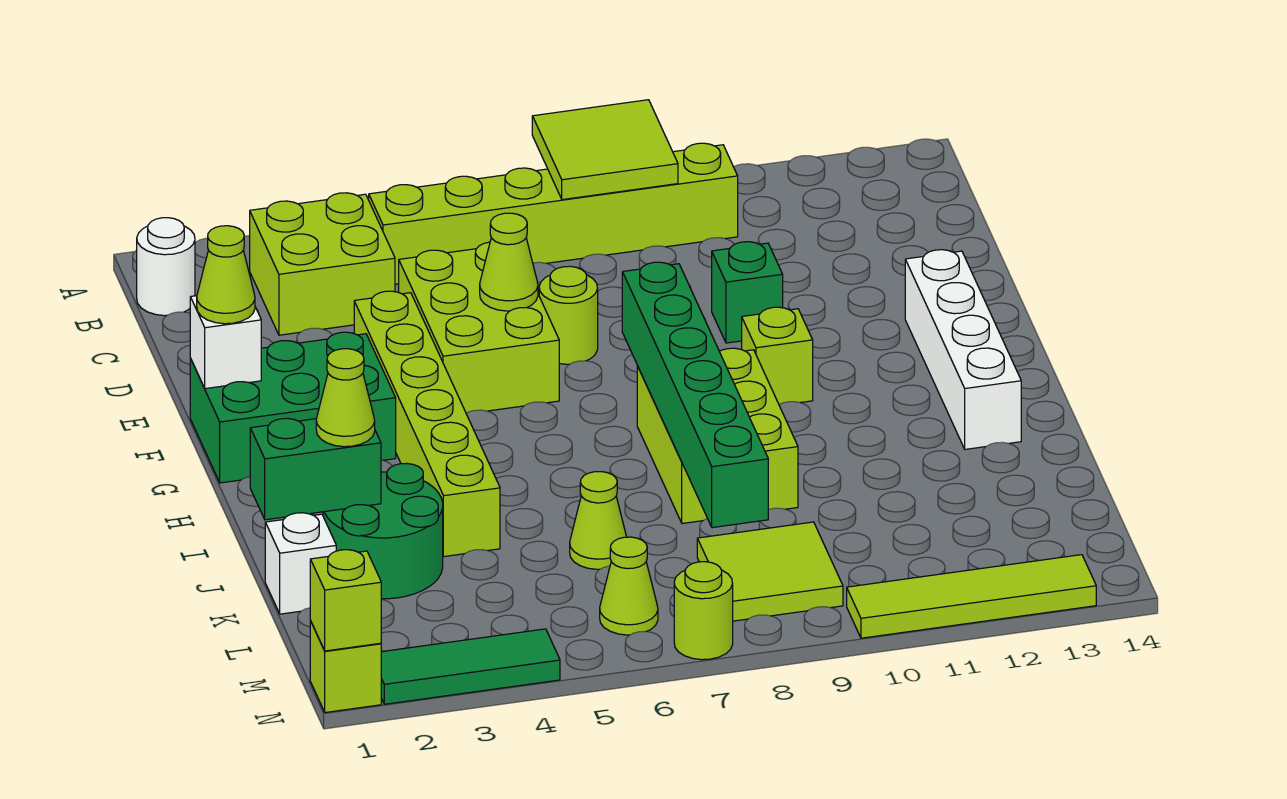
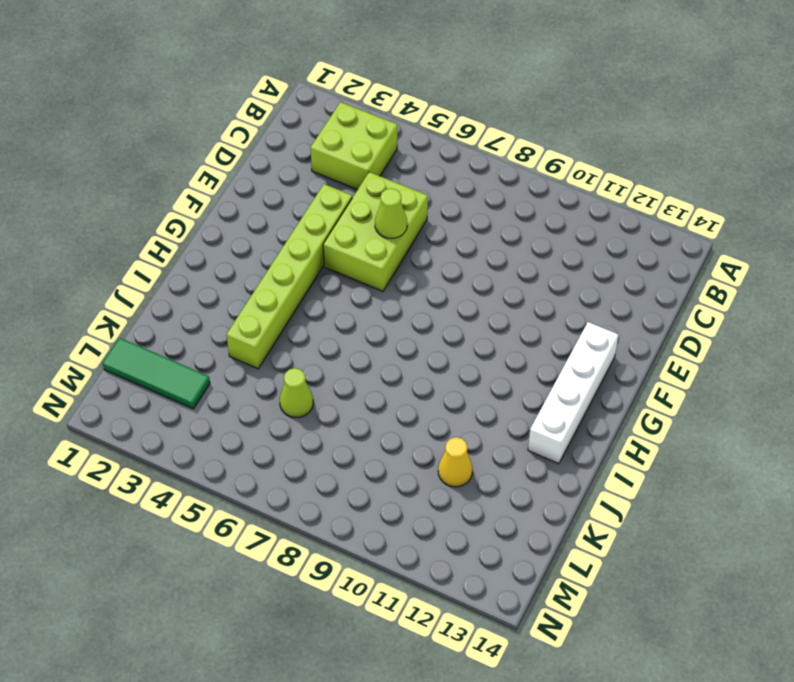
yellow cone K11 level 1 -> none
green tile L1:L3 level 1 -> green tile N2:N4 level 1
none -> white round brick B1 level 1
none -> lime brick B5:B10 level 1
none -> lime round brick E7 level 1

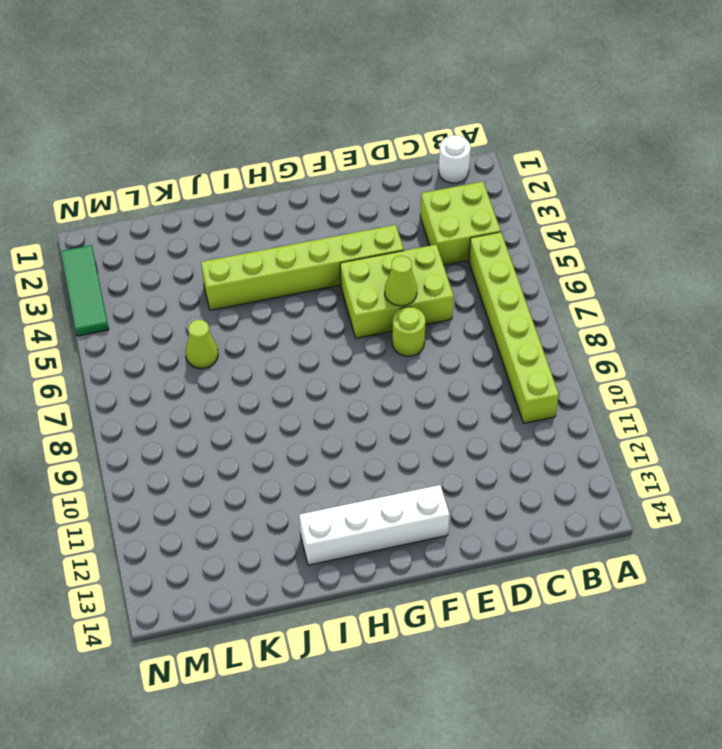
none -> green brick E10 level 1
none -> green brick F1:G3 level 1
none -> lime brick G10 level 1

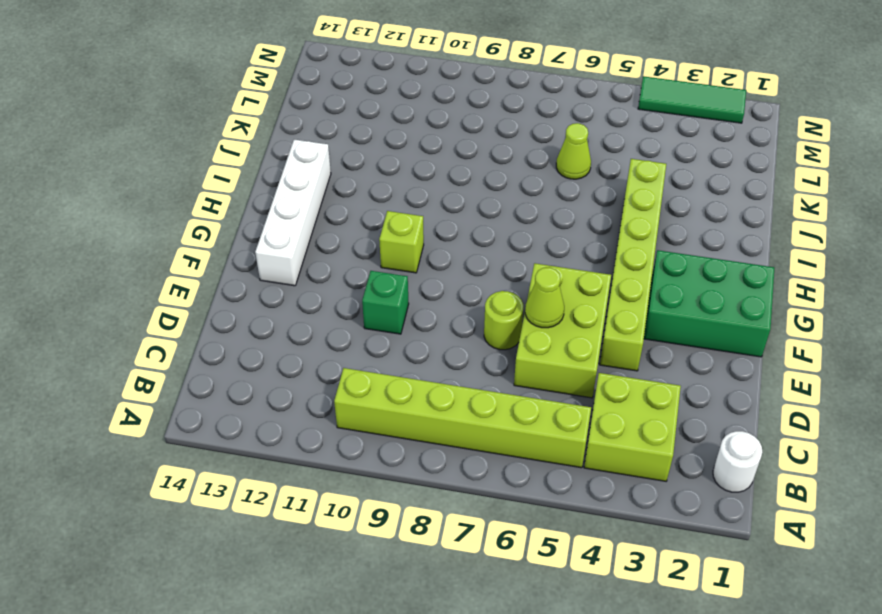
none -> lime brick H8:J9 level 1
none -> green round brick J2:K3 level 1
none -> white brick K1 level 1

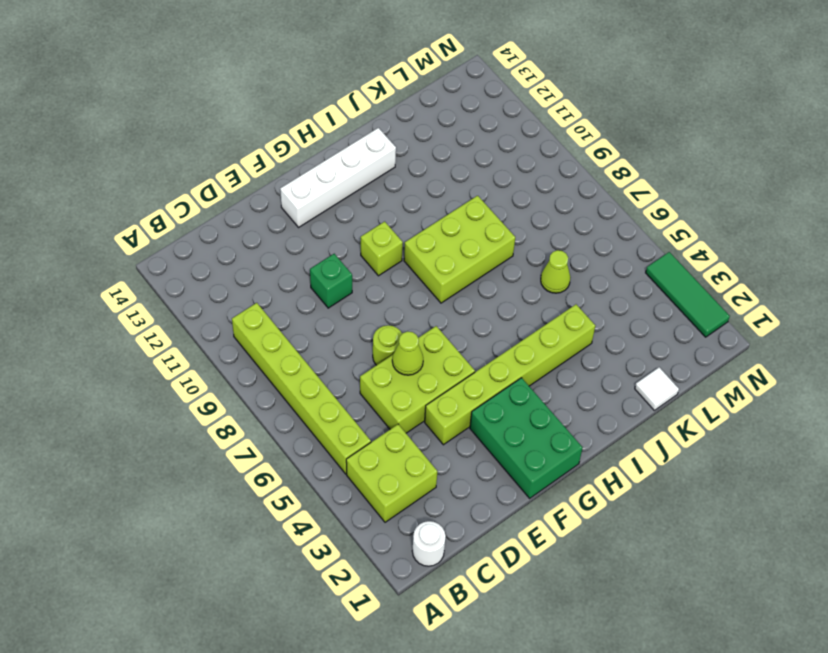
white tile K1 level 1 -> white brick K1 level 1
none -> green round brick J2:K3 level 1
none -> lime tile L8:M9 level 1
none -> lime cone M6 level 1

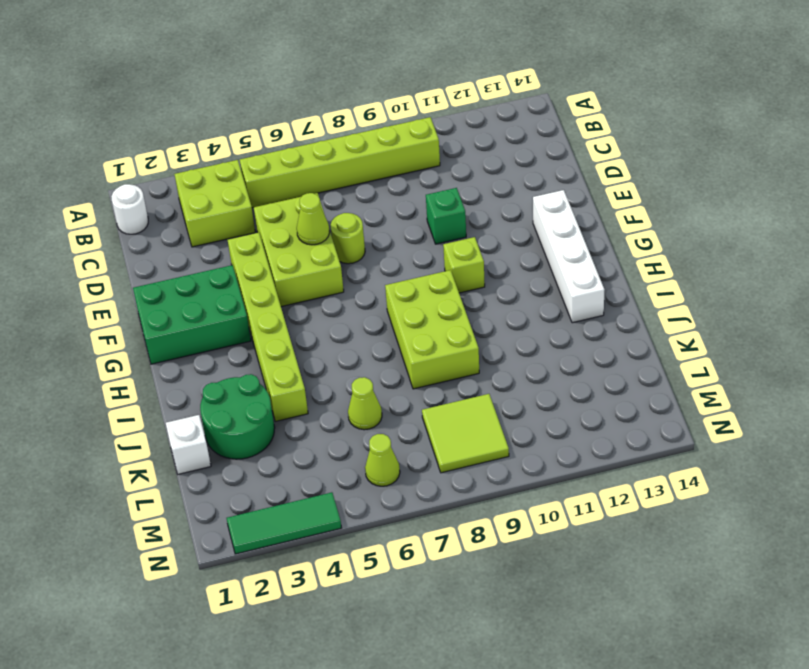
none -> lime brick N1 level 1
none -> lime round brick N7 level 1
none -> lime tile N10:N13 level 1

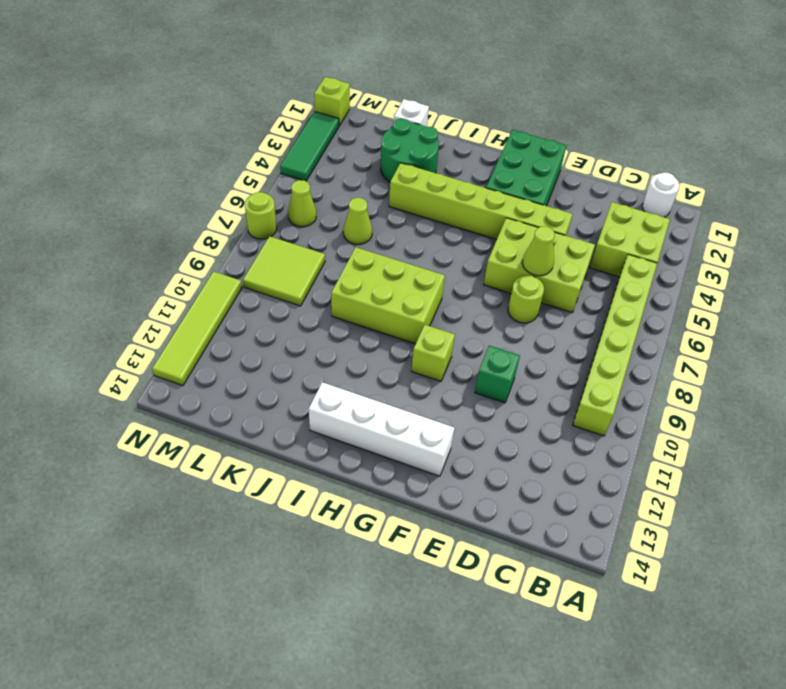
none -> lime tile A8:B9 level 2
none -> white brick F1 level 2
none -> green brick G8:L8 level 2

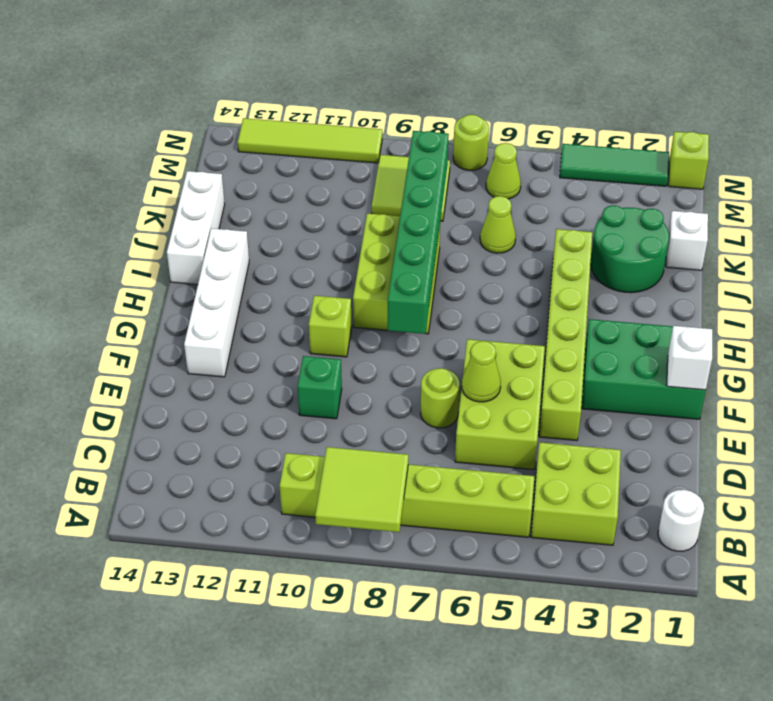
white brick I14:K14 level 1 -> none
none -> green brick J1:J2 level 2
none -> lime brick N1 level 2
none -> lime cone F1 level 3

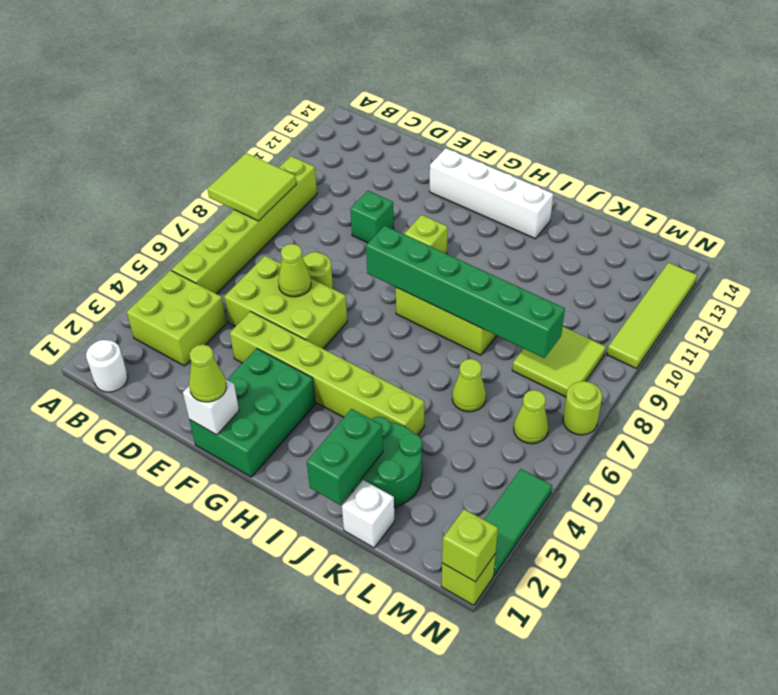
none -> lime cone J2 level 3

